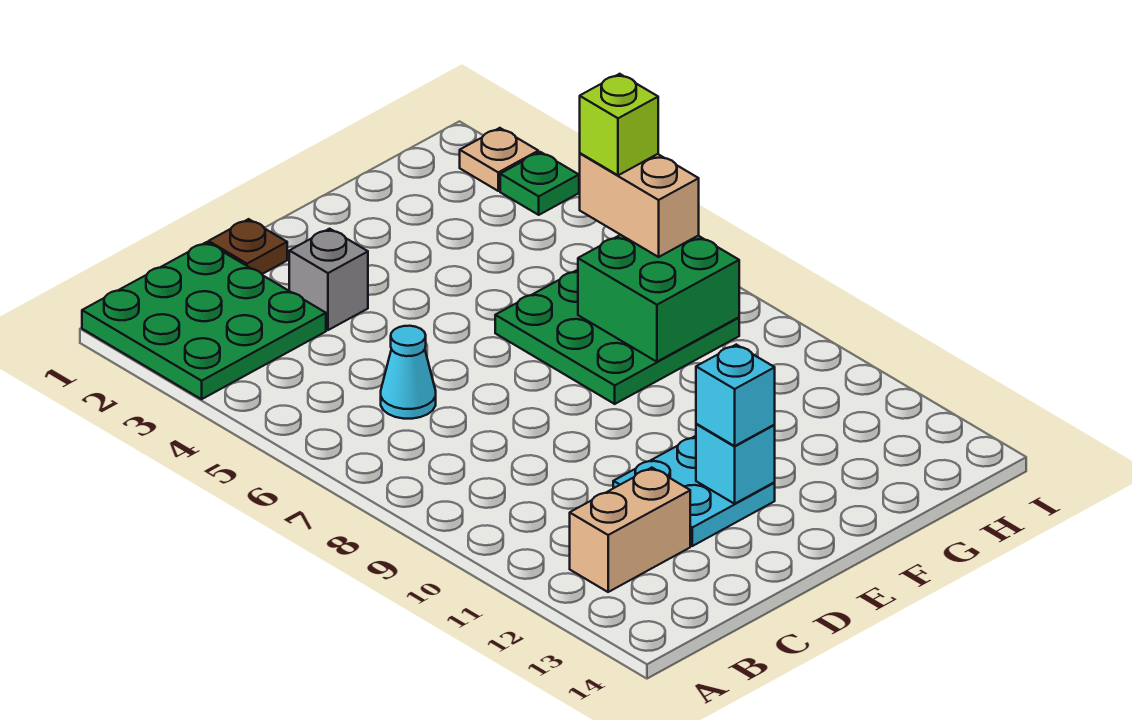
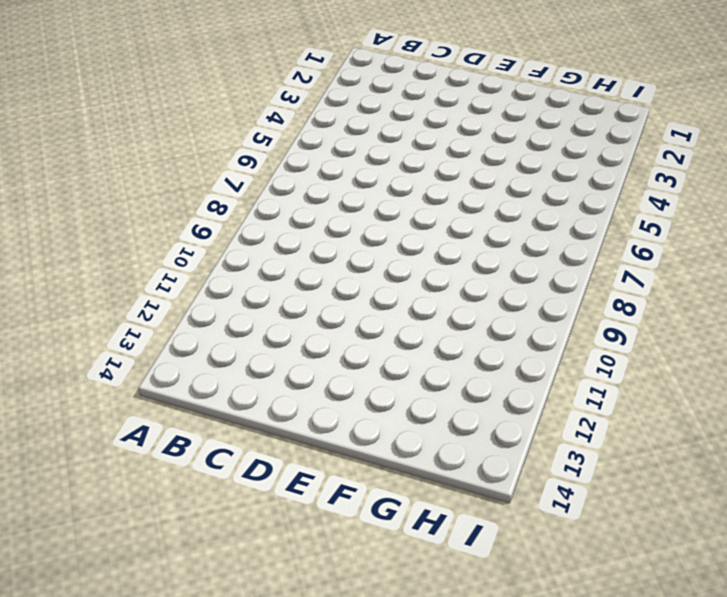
none -> green plate A1:C3 level 1
none -> tan brick B12:C12 level 1
none -> cyan cone C6 level 1

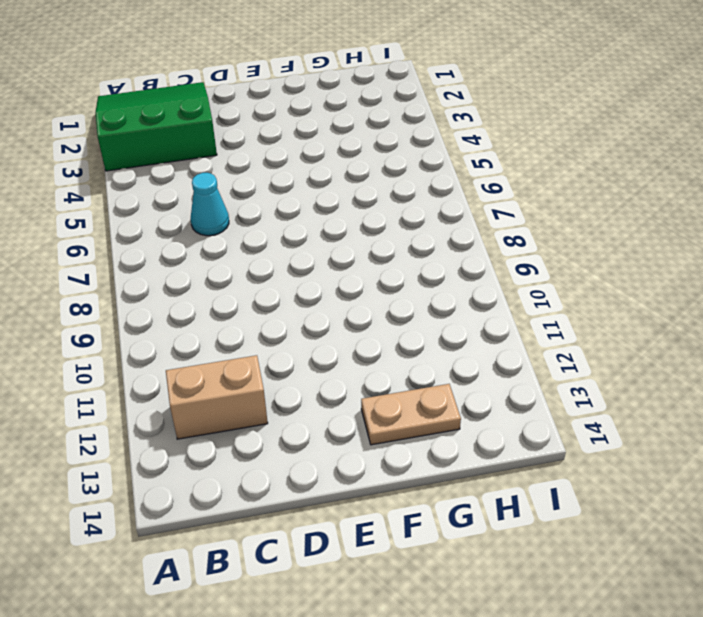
green slope A1:C3 level 1 top 3 -> green plate A1:C3 level 1
tan plate F13:G13 level 1 -> none
none -> brown plate D1 level 1
none -> grey brick D3 level 1
none -> cyan plate D11:E12 level 1

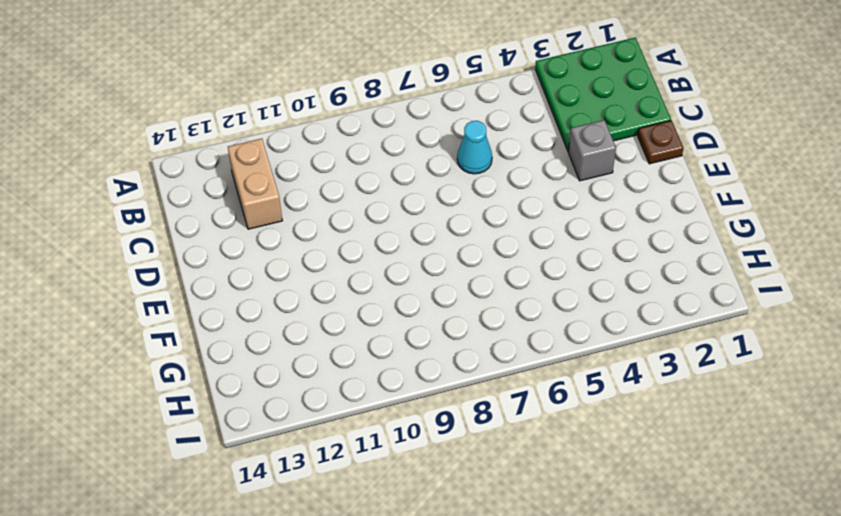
none -> cyan plate D11:E12 level 1
none -> green plate F6:H8 level 1
none -> tan plate I2 level 1

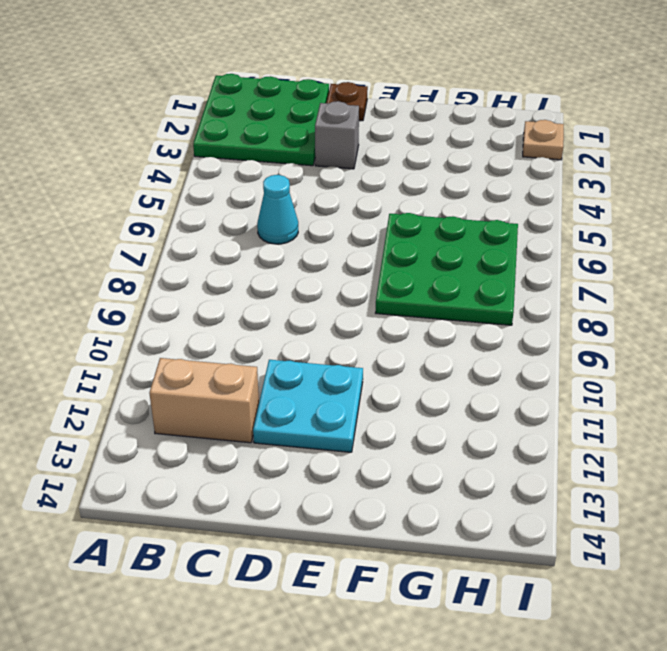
none -> green plate I3 level 1
none -> cyan brick E12 level 2
none -> green brick G7:H8 level 2

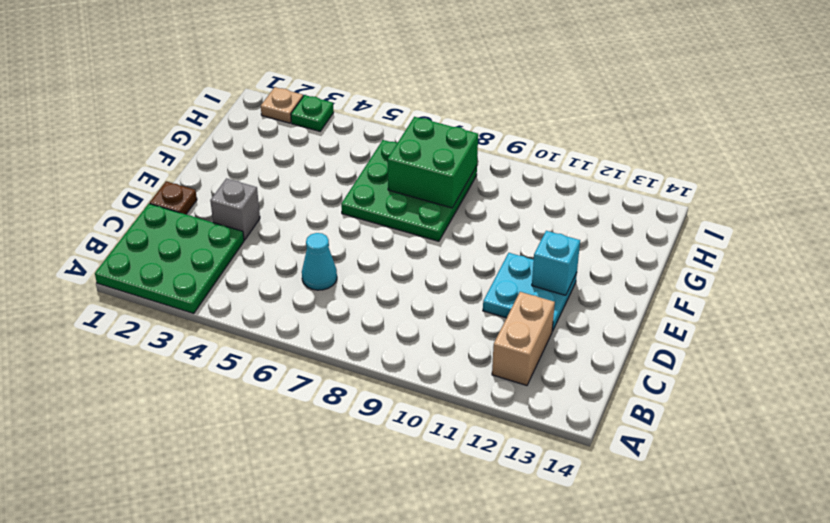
none -> cyan brick E12 level 3
none -> tan brick H6:H7 level 3
none -> lime brick H6 level 4

